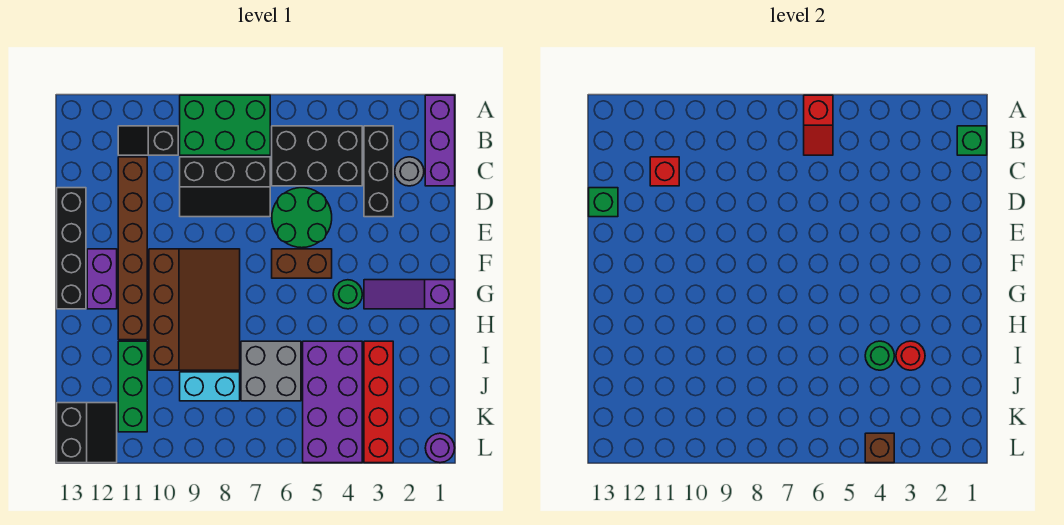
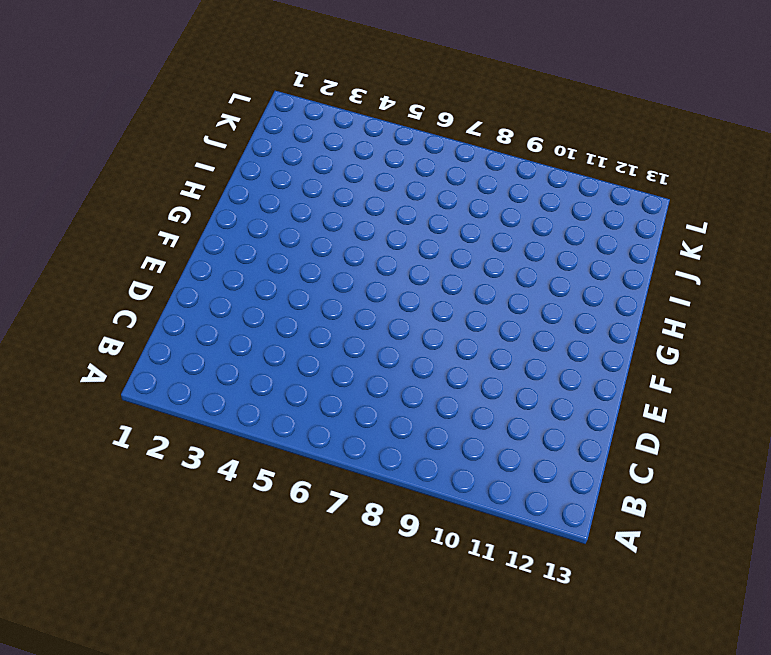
none -> purple brick A1:C1 level 1
none -> green brick A7:B9 level 1
none -> black brick B3:D3 level 1

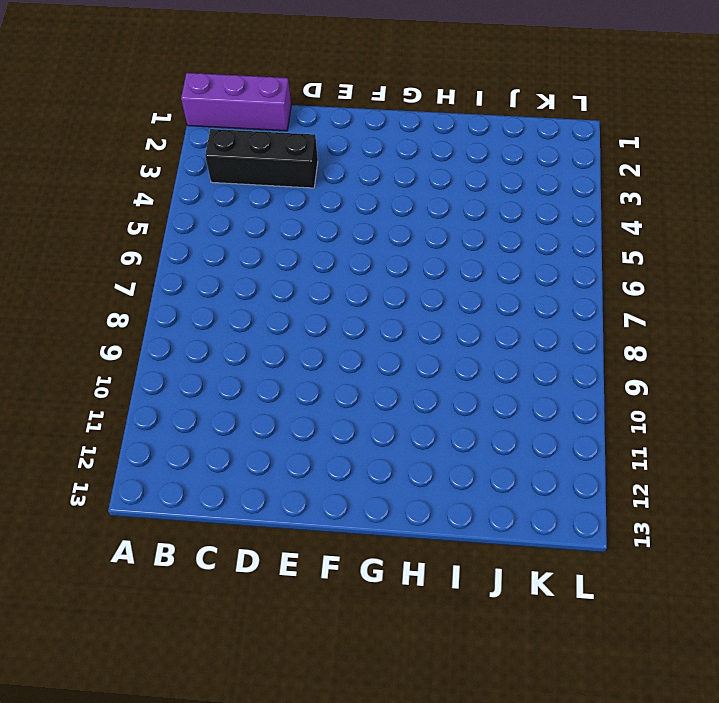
none -> green brick A7:B9 level 1
none -> black brick B4:C6 level 1
none -> black slope B10:B11 level 1 top 10

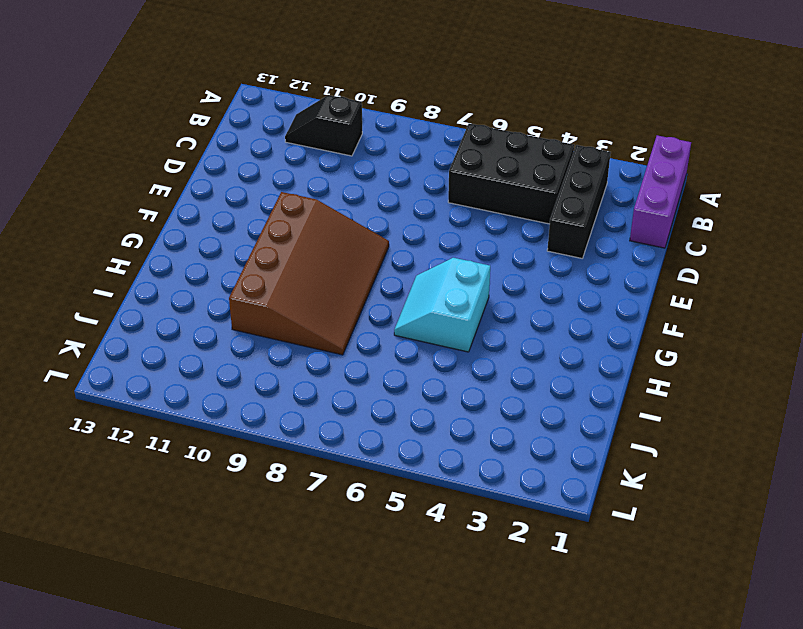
cyan slope G5:H6 level 1 top 5 -> none
none -> green brick A7:B9 level 1
none -> grey round brick C2 level 1
none -> black slope C7:D9 level 1 top C

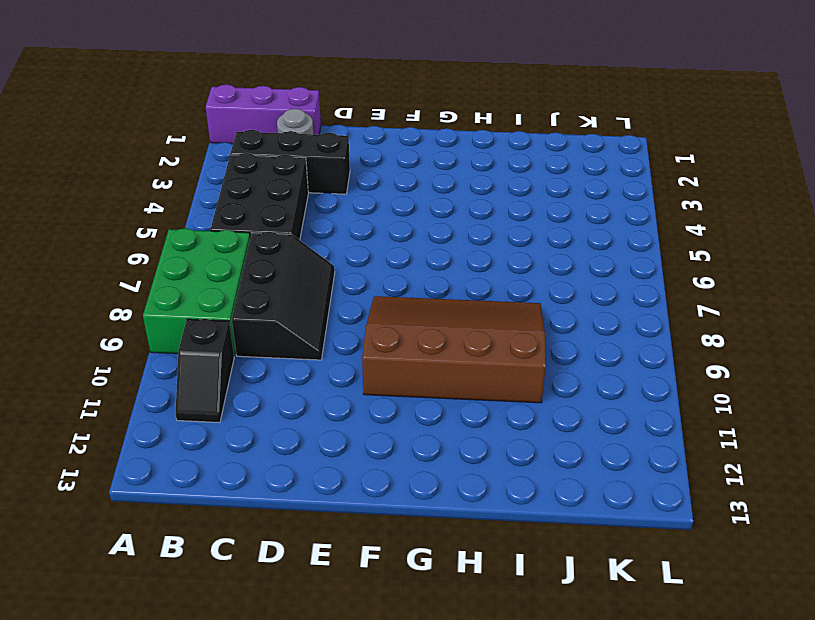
none -> brown brick C11:H11 level 1
none -> green round brick D5:E6 level 1
none -> black brick D13:G13 level 1

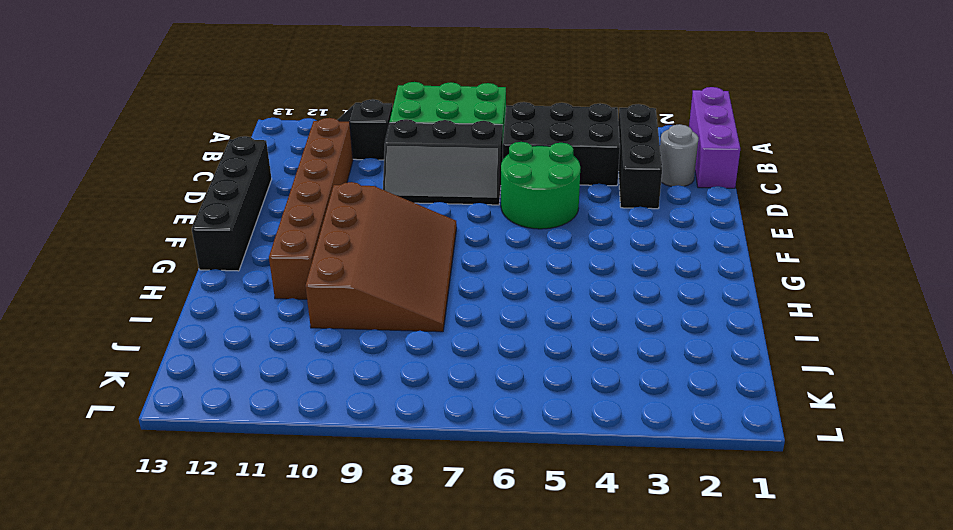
none -> brown brick F5:F6 level 1
none -> purple brick F12:G12 level 1
none -> purple slope G1:G3 level 1 top 1

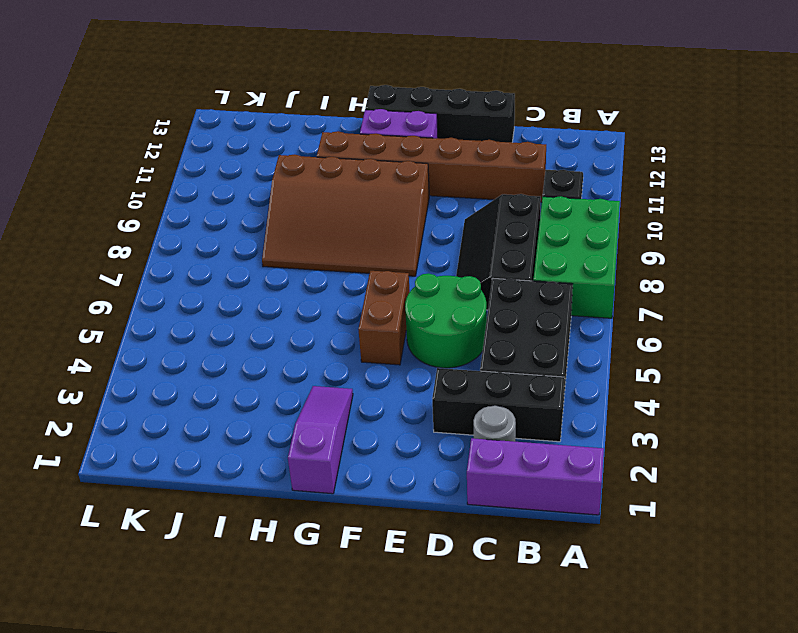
none -> green round brick G4 level 1
none -> red brick I3:L3 level 1
none -> purple brick I4:L5 level 1

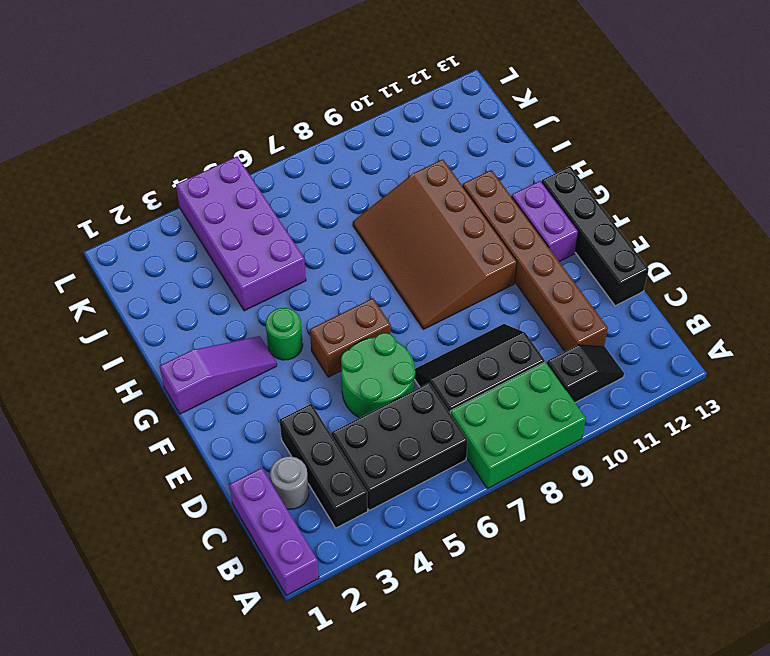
none -> red brick I3:L3 level 1
none -> grey brick I6:J7 level 1
none -> green brick I11:K11 level 1

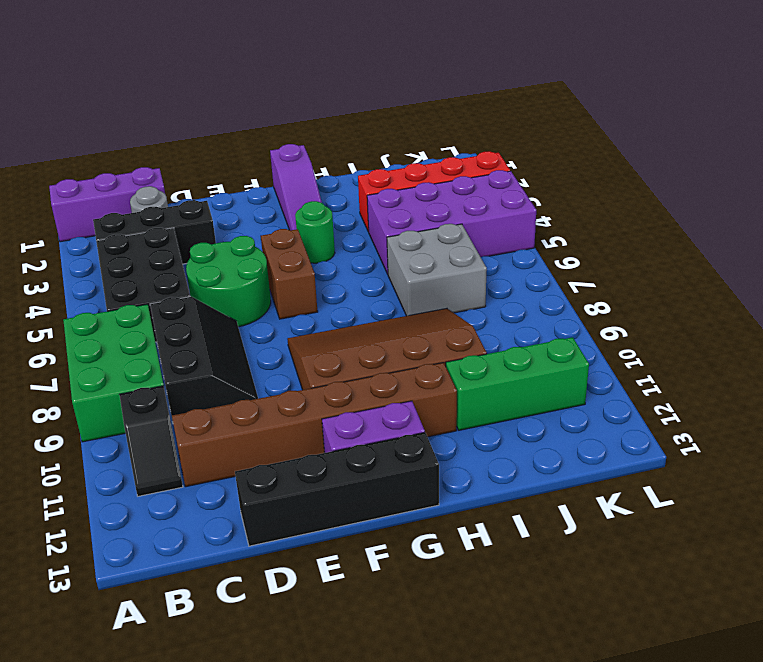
none -> cyan brick J8:J9 level 1
none -> black slope K12:L13 level 1 top 13
none -> purple round brick L1 level 1

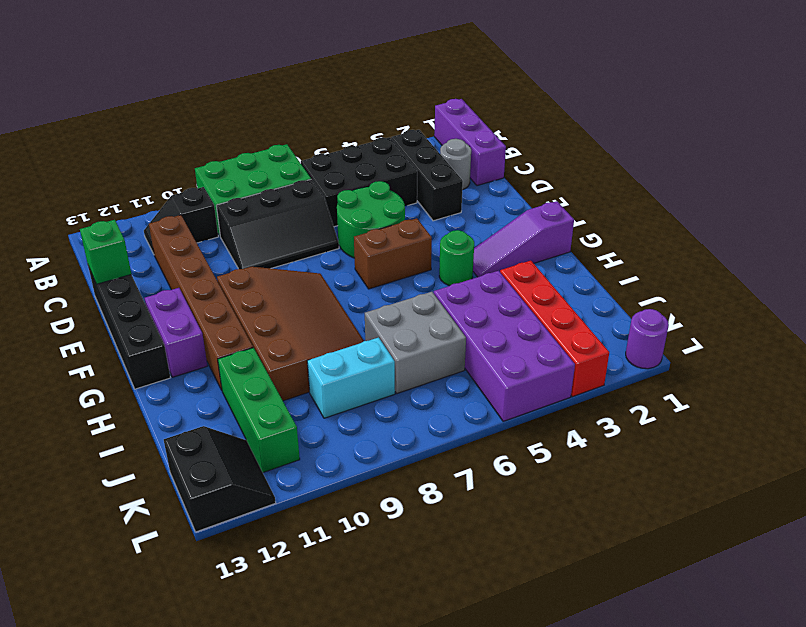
none -> red slope A6:B6 level 2 top A
none -> green brick B1 level 2
none -> red brick C11 level 2

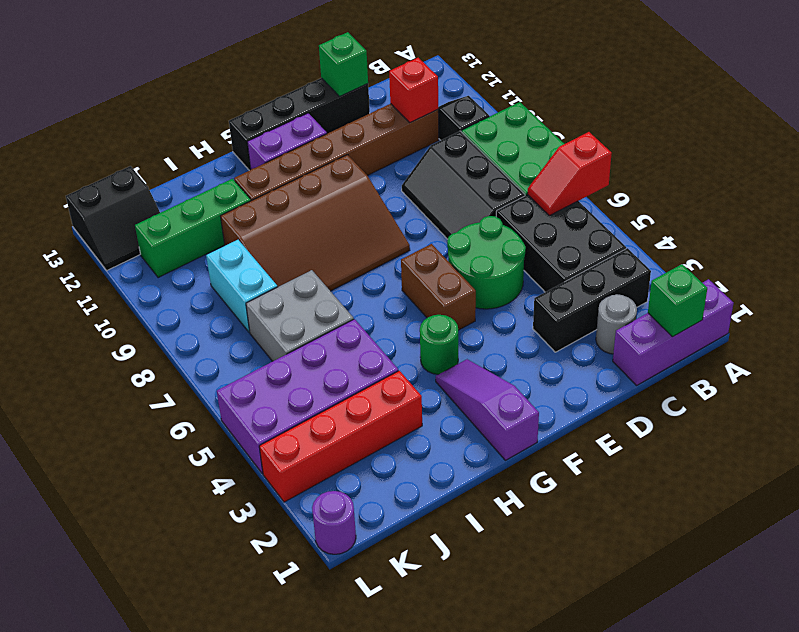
none -> red round brick I3 level 2
none -> green round brick I4 level 2
none -> brown brick L4 level 2

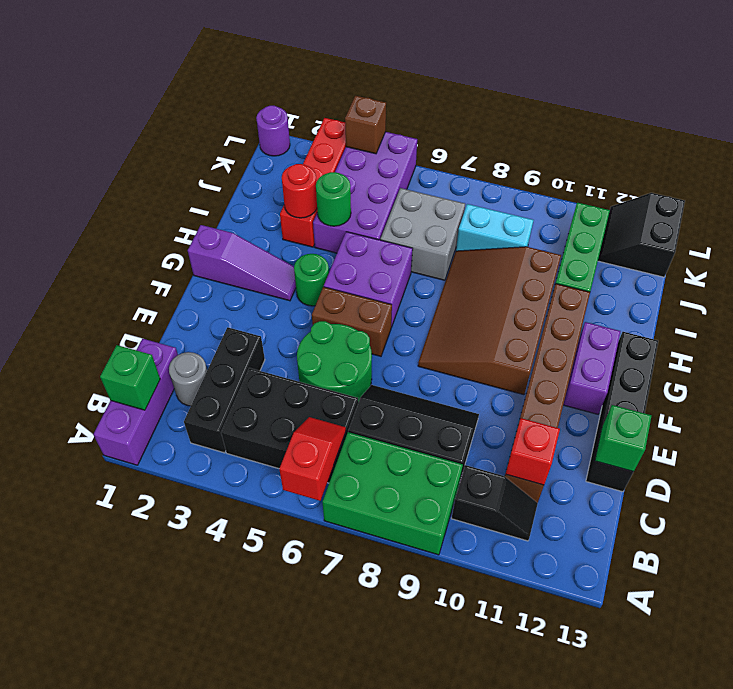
purple brick G5:H6 level 1 -> none

